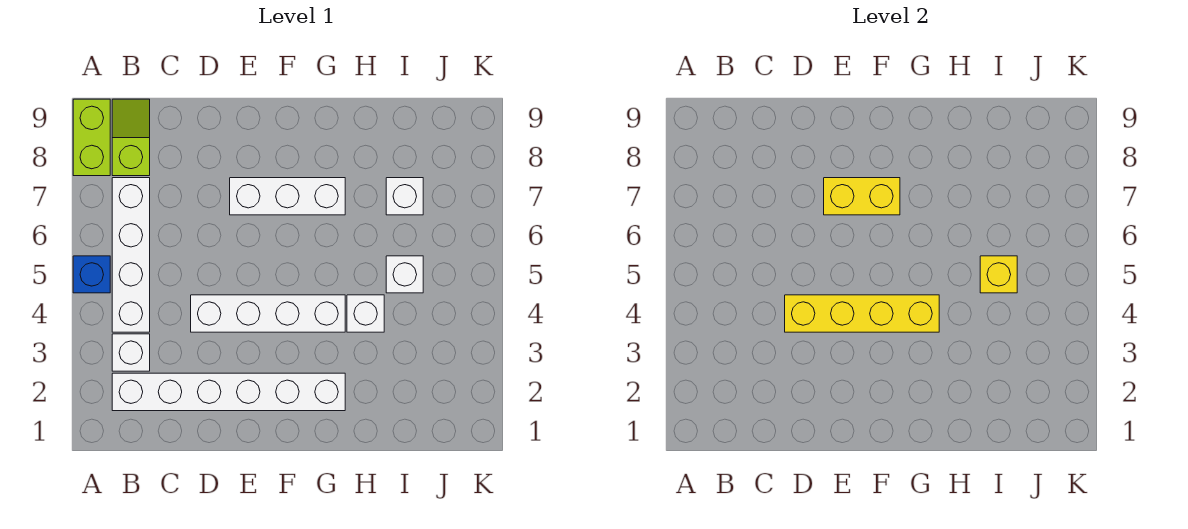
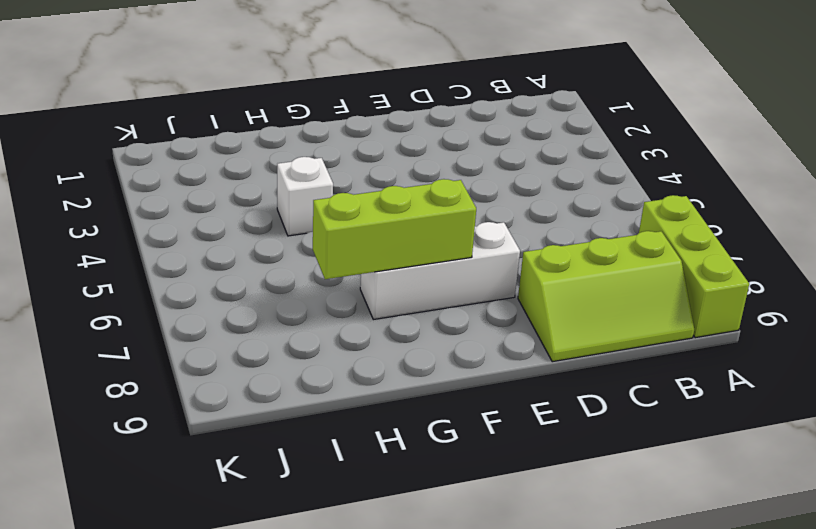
lime brick A7:A9 level 1 -> lime brick A8:A9 level 1
lime slope B8:D9 level 1 top 8 -> lime slope B8:B9 level 1 top 8
lime brick F7:H7 level 2 -> yellow brick E7:F7 level 2
none -> blue brick A5 level 1
none -> white brick B2:G2 level 1
none -> white brick B3 level 1

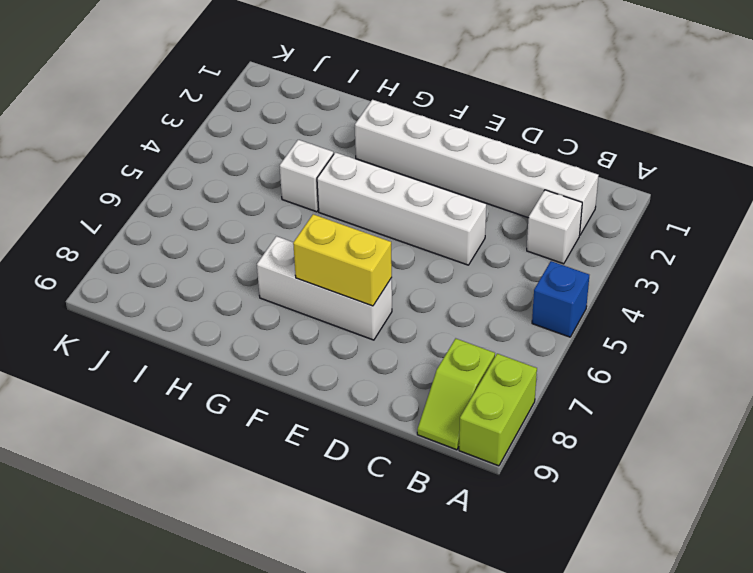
none -> white brick B4:B7 level 1
none -> white brick I5 level 1
none -> white brick I7 level 1

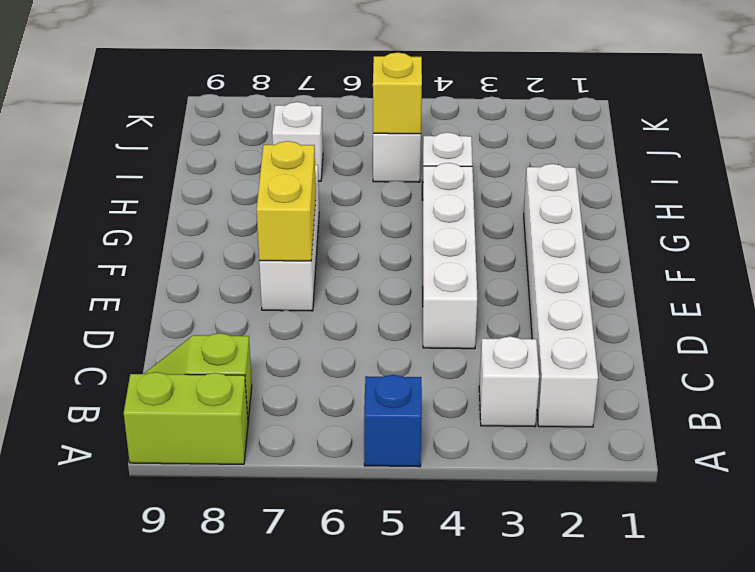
none -> white brick B4:B7 level 1
none -> yellow brick D4:G4 level 2

